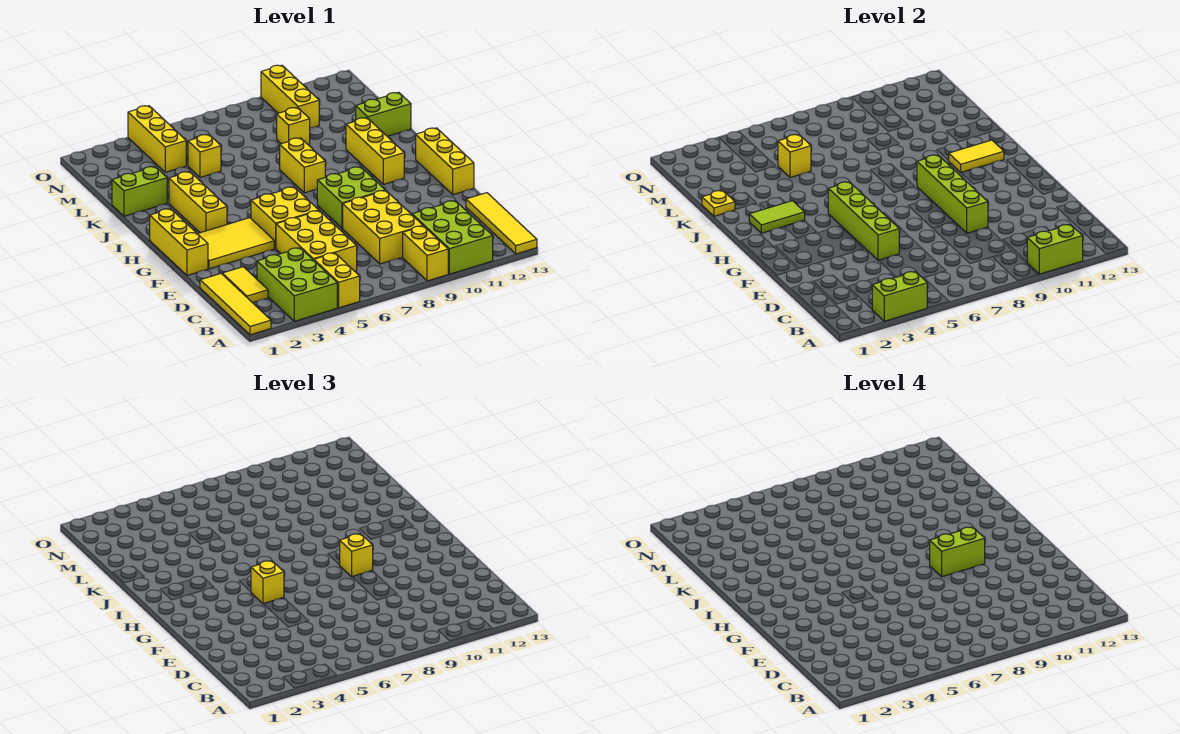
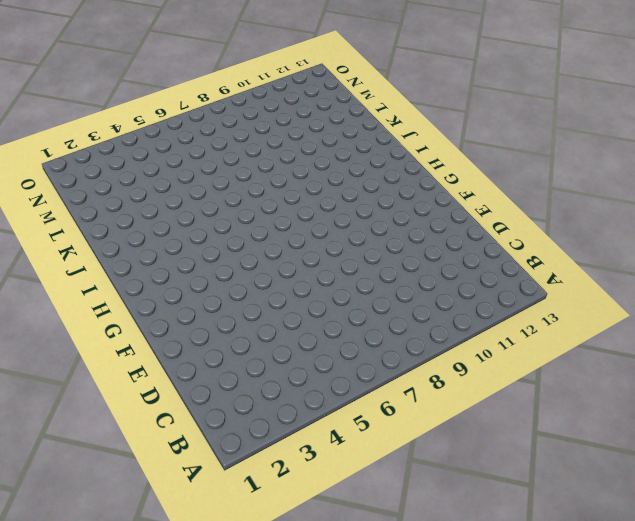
none -> yellow tile A1:D1 level 1
none -> lime brick A3:C4 level 1
none -> yellow brick A5:B5 level 1
none -> yellow brick A9:B9 level 1

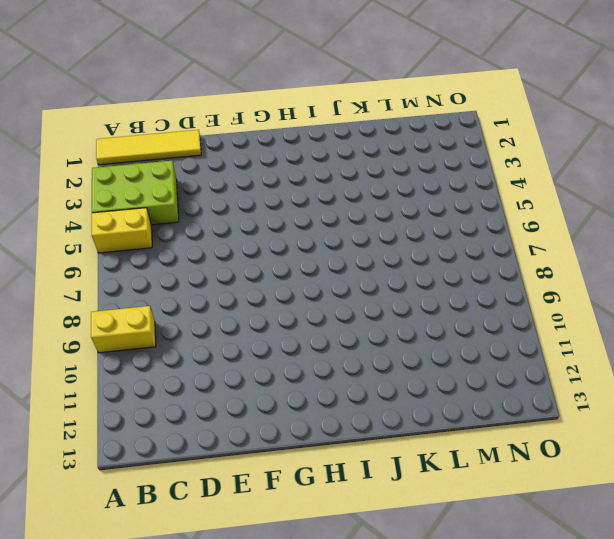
none -> lime brick A10:C11 level 1
none -> yellow tile A13:D13 level 1
none -> yellow tile C2:D2 level 1
none -> yellow brick C5:E6 level 1

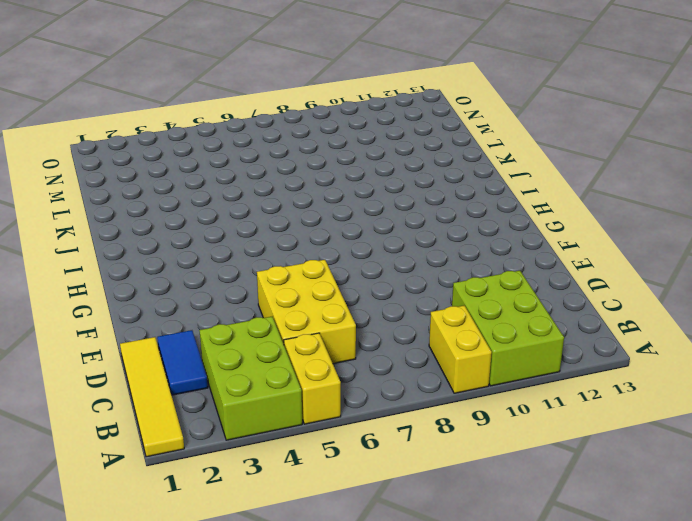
blue tile C2:D2 level 1 -> yellow tile C2:D2 level 1
none -> yellow tile A13:D13 level 1
none -> yellow brick C8:E9 level 1
none -> yellow brick F1:H1 level 1
none -> yellow tile F2:G4 level 1

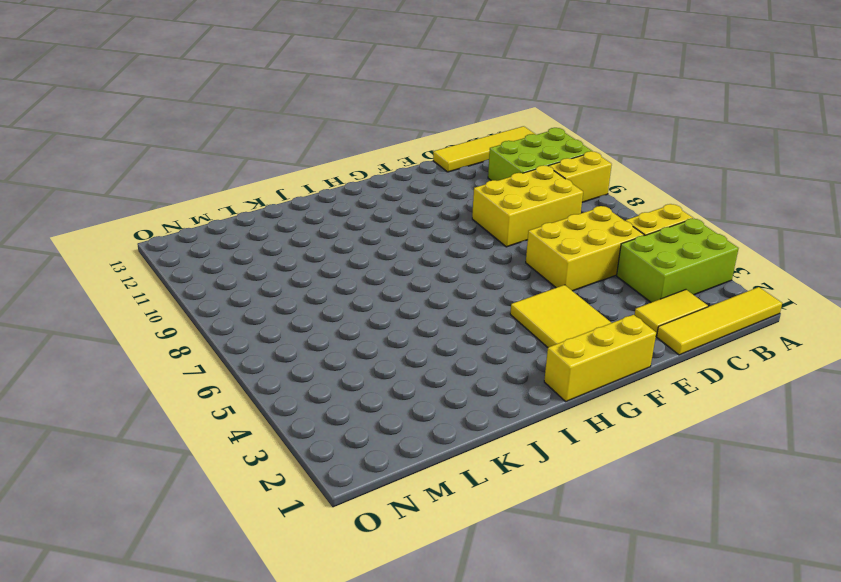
none -> yellow brick F5:G6 level 1
none -> lime brick F8:G9 level 1
none -> yellow brick F13:H13 level 1
none -> yellow brick H3:J3 level 1

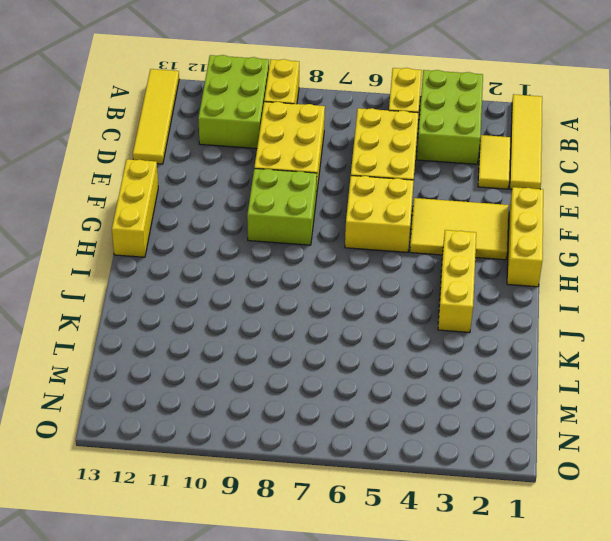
none -> yellow brick H11:J11 level 1
none -> yellow brick I8:J8 level 1
none -> lime brick K1:K2 level 1
none -> lime brick K12:K13 level 1

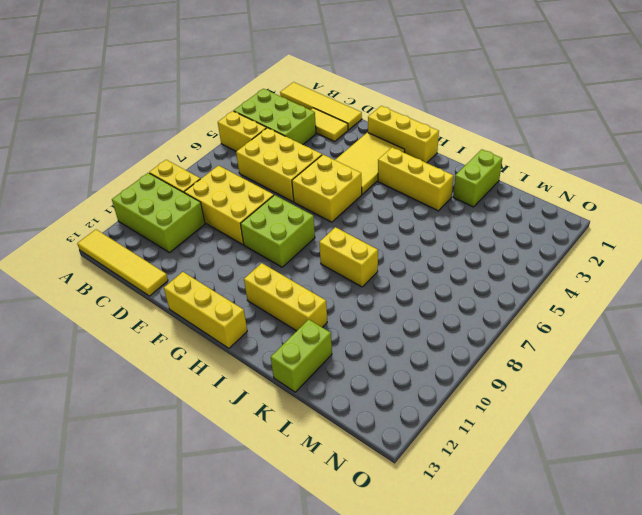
none -> yellow brick L5 level 1
none -> yellow brick L9 level 1
none -> yellow brick M4:O4 level 1
none -> yellow brick M10:O10 level 1

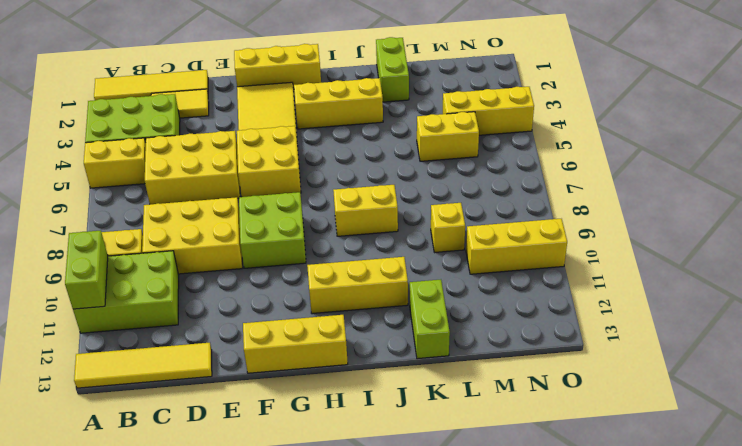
yellow brick L5:M5 level 1 -> yellow brick L5 level 1
none -> lime brick A3:A4 level 2
none -> lime brick E5:H5 level 2
none -> lime brick E9:H9 level 2
none -> lime tile I2:I3 level 2

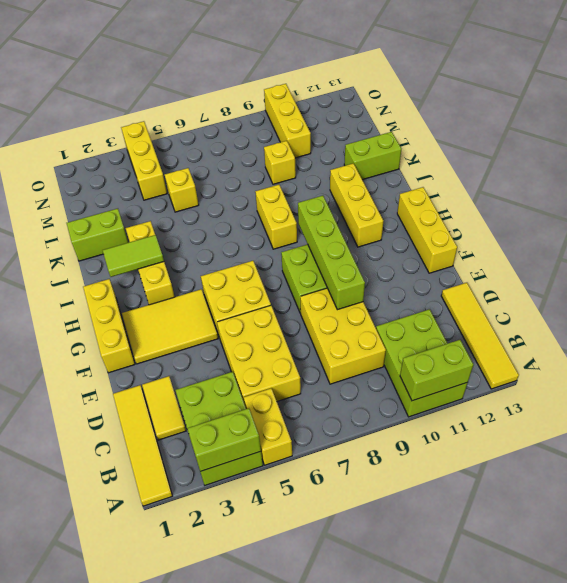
none -> yellow brick A9:B9 level 1
none -> lime brick E5:H5 level 2
none -> yellow tile I11:I12 level 2
none -> yellow plate K1 level 2

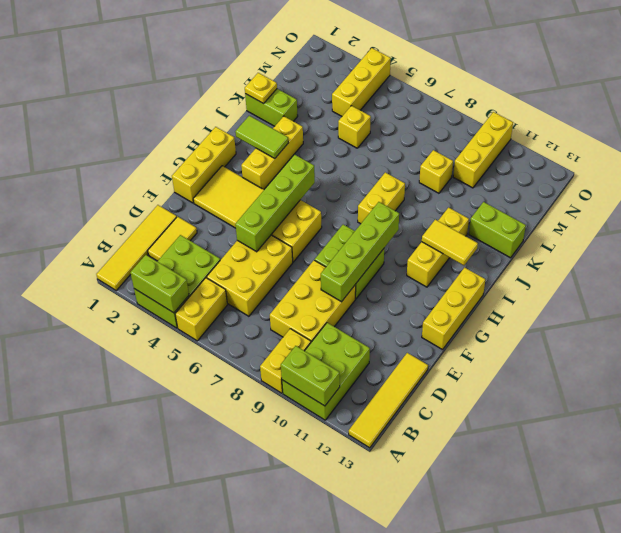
none -> yellow brick L5 level 2
none -> yellow brick G5 level 3
none -> yellow brick G9 level 3
none -> lime brick G9:G10 level 4

